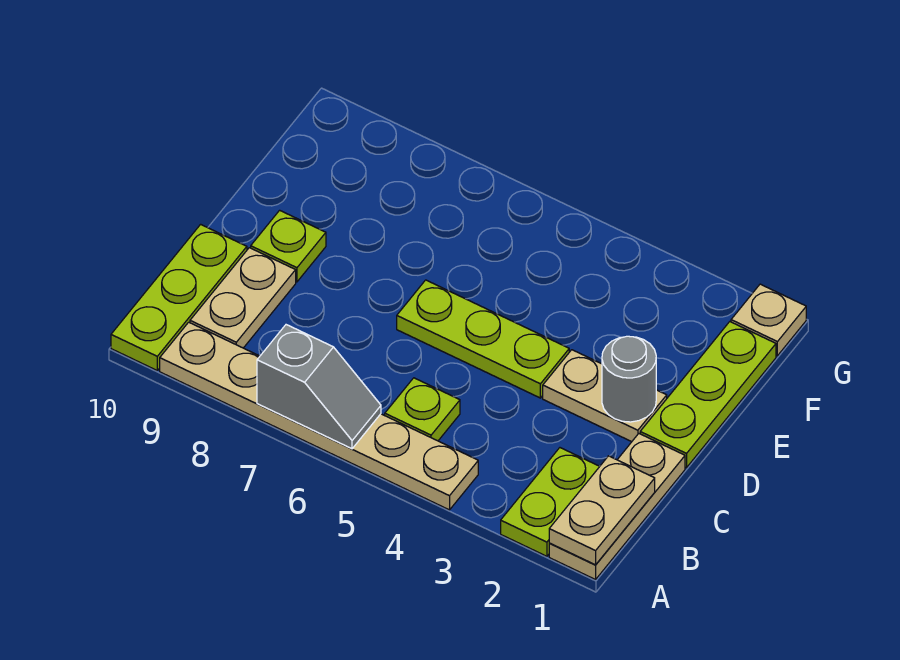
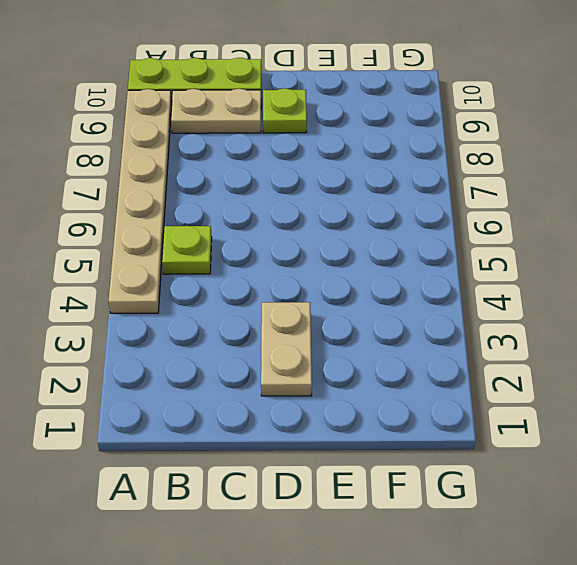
none -> tan plate A1:C1 level 1
none -> lime plate A2:B2 level 1
none -> lime plate D1:F1 level 1

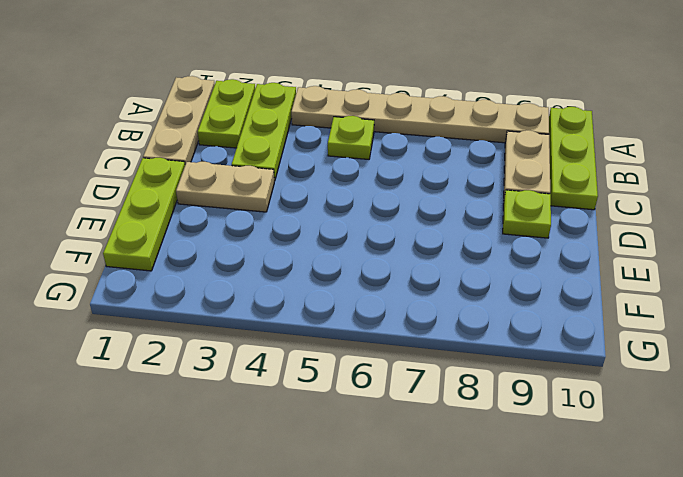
lime plate A3:C3 level 1 -> lime plate D4:D6 level 1
none -> tan plate G1 level 1
none -> tan plate A1:B1 level 2
none -> grey slope A6:A7 level 2 top 7

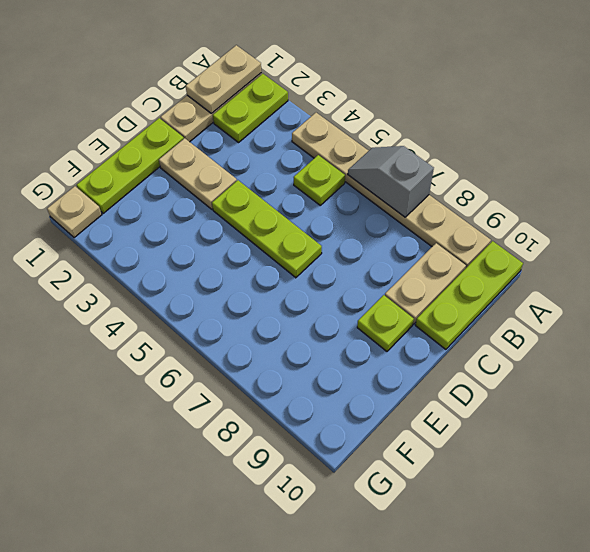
none -> grey round brick D2 level 2

